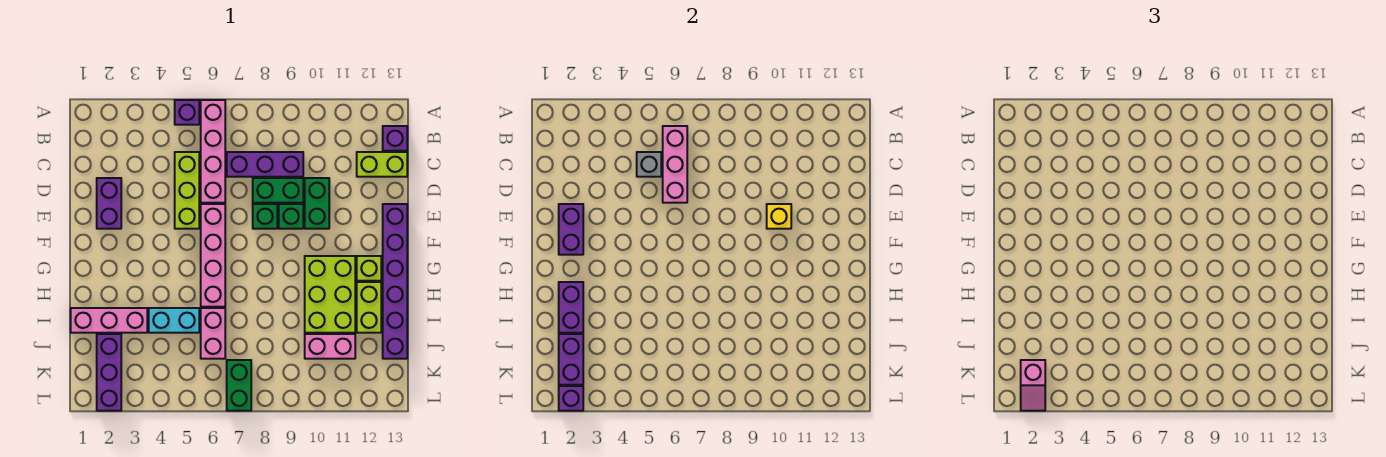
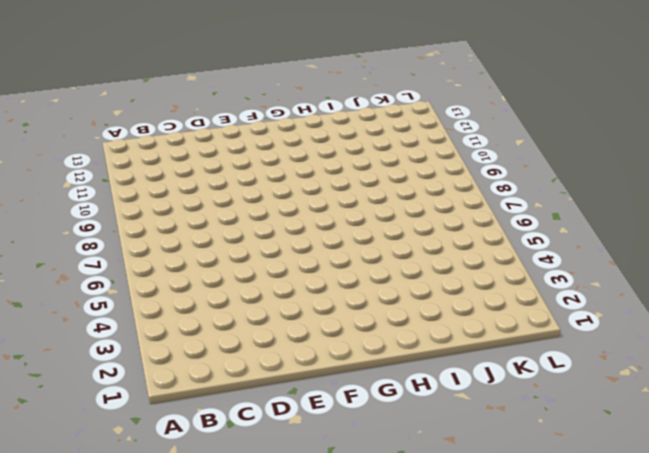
none -> purple brick A5 level 1
none -> pink brick A6:D6 level 1
none -> purple brick B13 level 1
none -> lime brick C5:E5 level 1

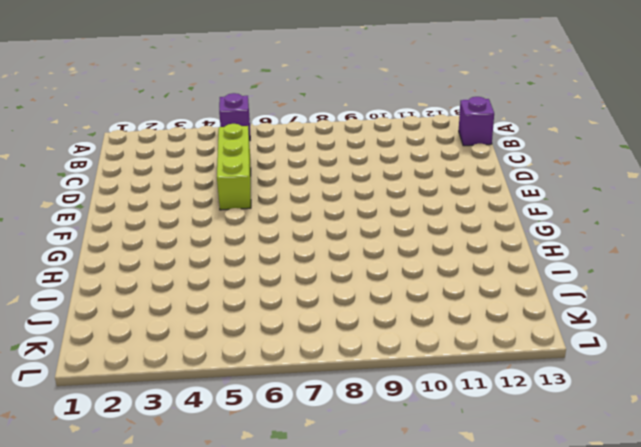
none -> pink brick A6:D6 level 1
none -> purple brick C7:C9 level 1
none -> lime brick C12:C13 level 1
none -> purple brick D2:E2 level 1

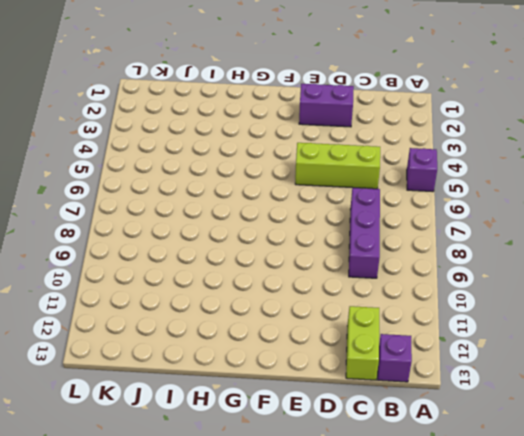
none -> pink brick A6:D6 level 1
none -> green brick D8:D9 level 1
none -> green brick D10:E10 level 1
none -> pink brick E6:H6 level 1

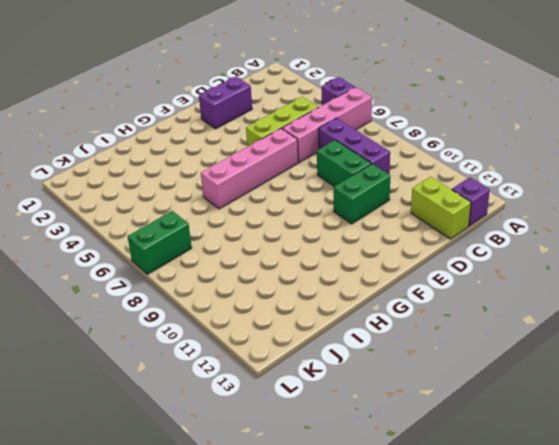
none -> green brick E8 level 1
none -> green brick E9 level 1
none -> purple brick E13:J13 level 1
none -> lime brick G10:I11 level 1

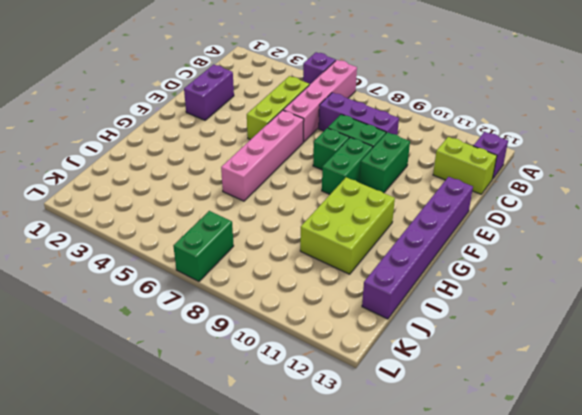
green brick E9:F9 level 1 -> green brick E9 level 1
none -> lime brick G12 level 1
none -> lime brick H12:I12 level 1
none -> pink brick I1:I3 level 1
none -> cyan brick I4:I5 level 1

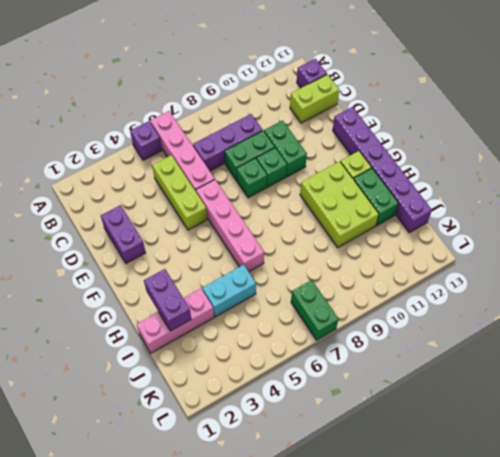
green brick H12:I12 level 1 -> lime brick H12:I12 level 1
none -> pink brick I6:J6 level 1
none -> purple brick J2:L2 level 1
none -> pink brick J10:J11 level 1
none -> pink brick B6:D6 level 2

